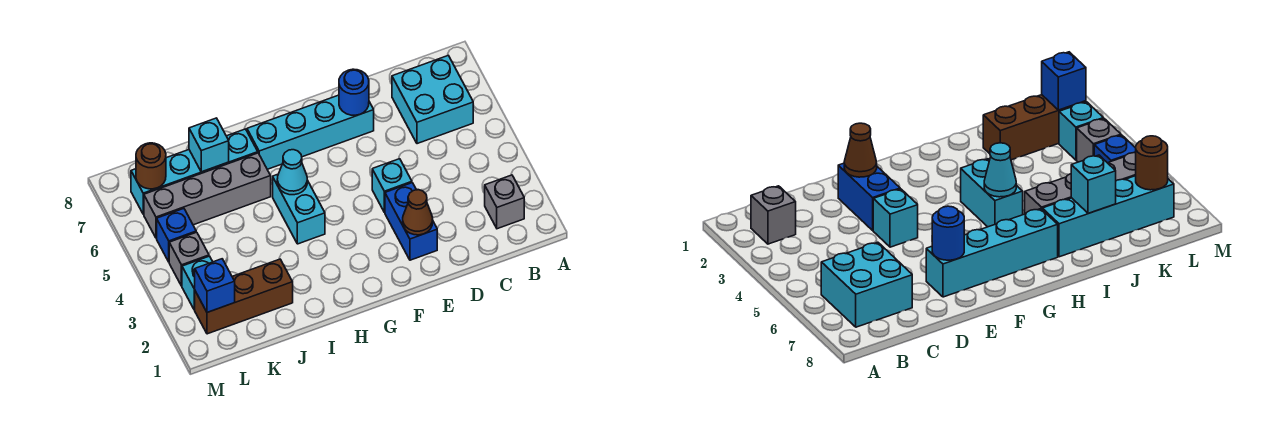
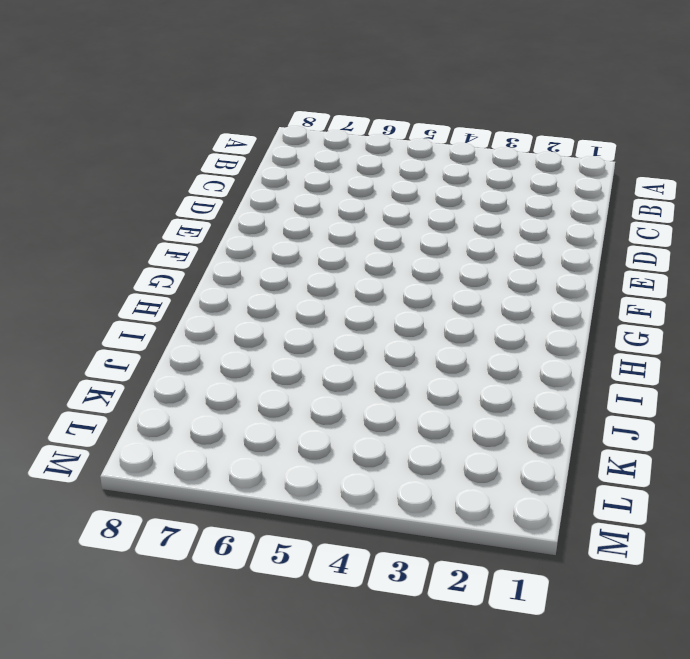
none -> grey brick B2 level 1
none -> cyan brick B6:C7 level 1
none -> blue brick E2:E3 level 1

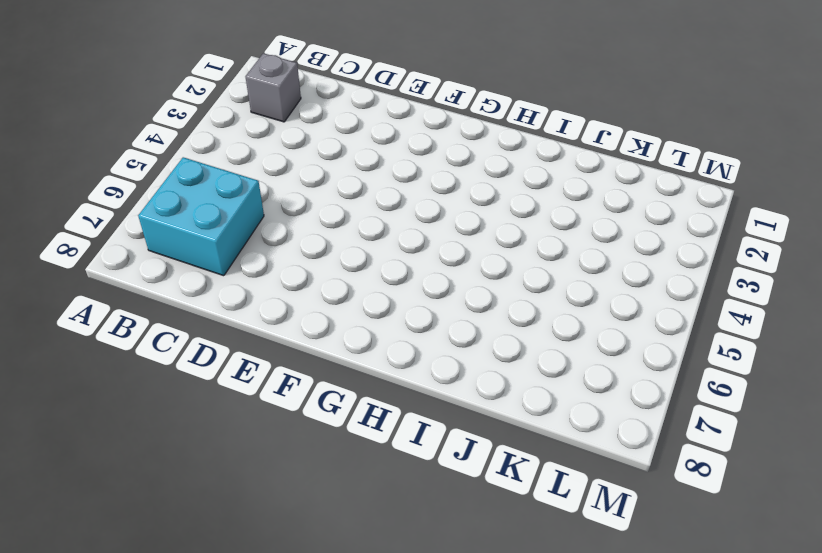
none -> blue brick E2:E3 level 1
none -> cyan brick E4 level 1
none -> cyan brick E7:H7 level 1

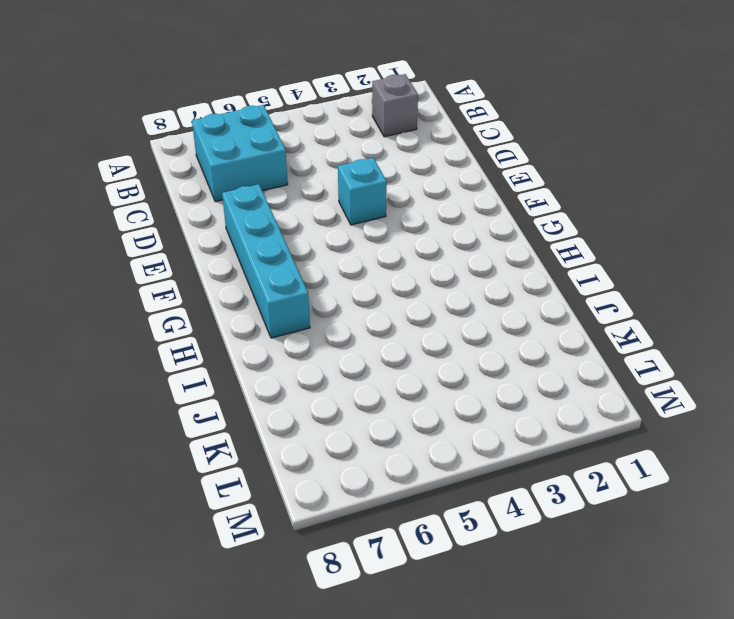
none -> blue brick E2:E3 level 1
none -> cyan brick H4:H5 level 1
none -> grey brick I6:L6 level 1

